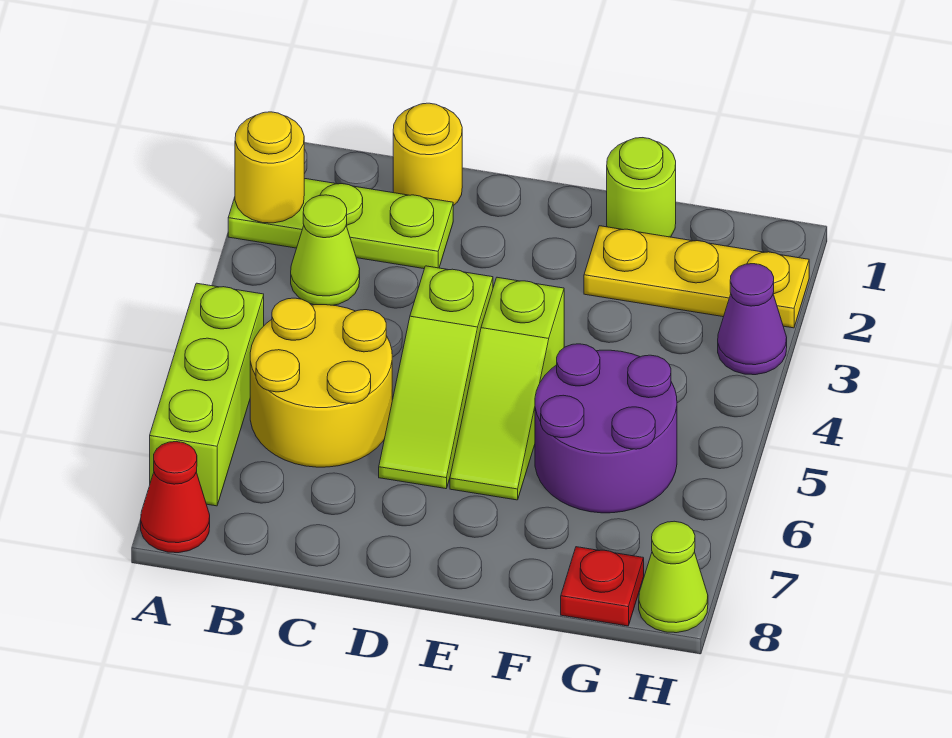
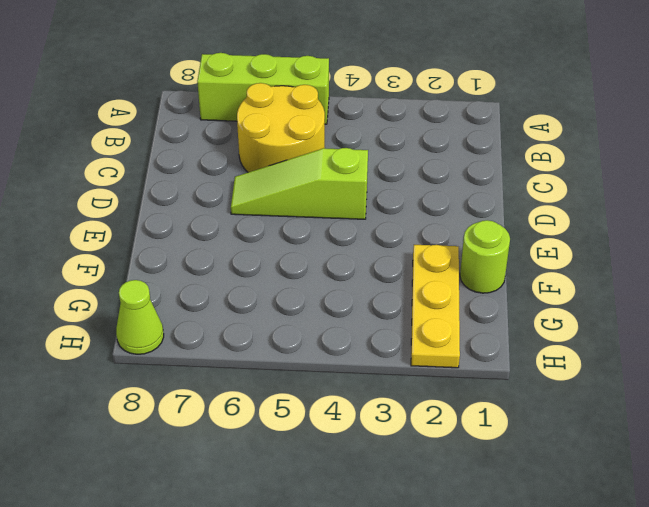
none -> lime plate A2:C2 level 1
none -> red cone A8 level 1
none -> lime cone B3 level 1

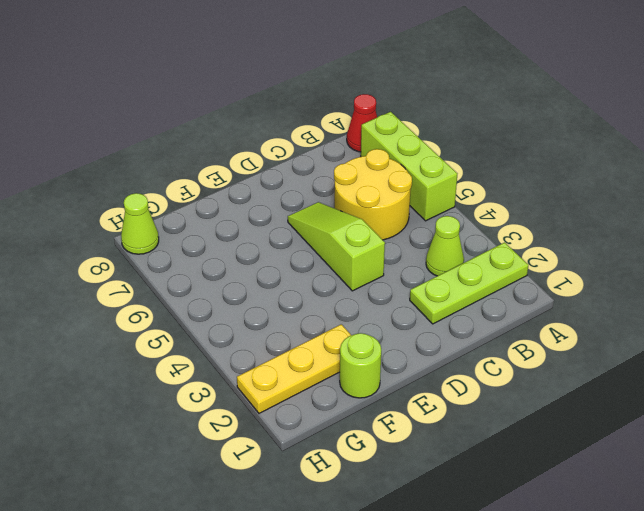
none -> yellow round brick C1 level 1
none -> lime slope E4:E6 level 1 top 4
none -> purple round brick F5:G6 level 1

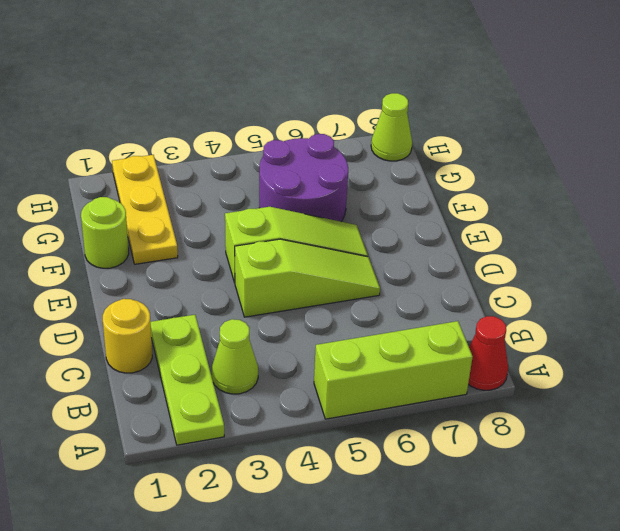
none -> yellow round brick B5:C6 level 1
none -> red plate G8 level 1
none -> purple cone H3 level 1

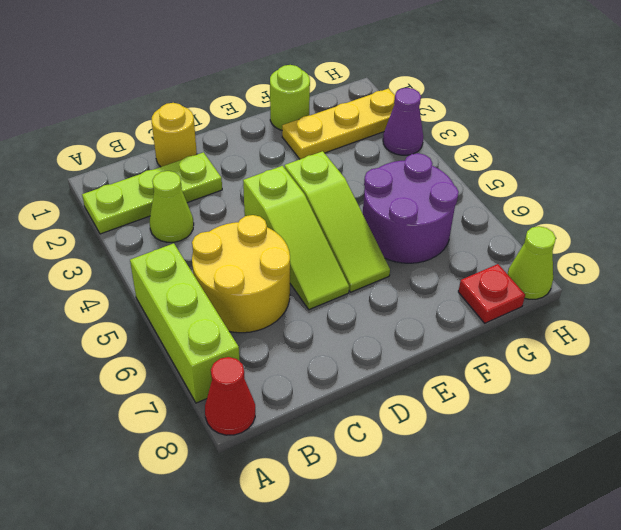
none -> yellow round brick A2 level 2

